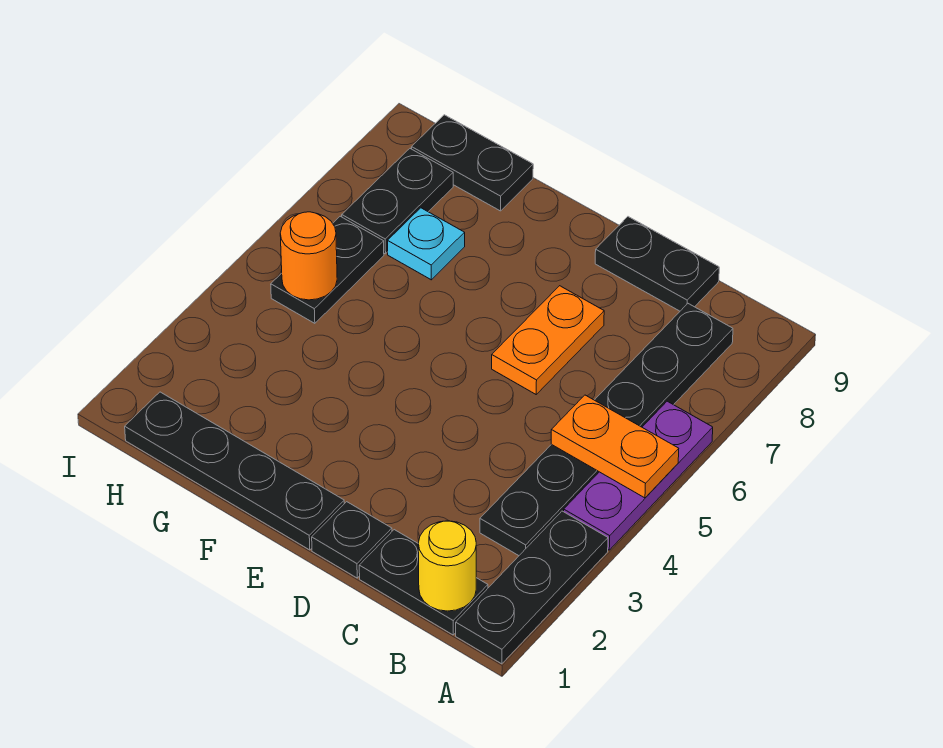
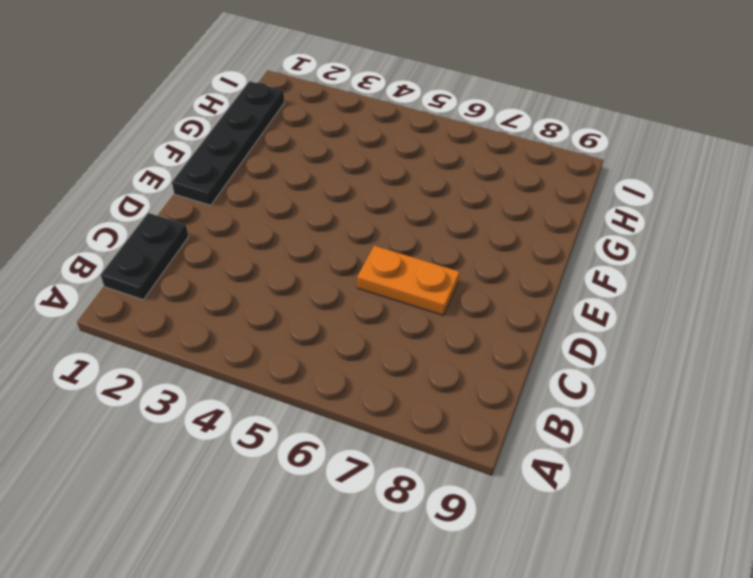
none -> black plate A1:A3 level 1
none -> purple plate A4:A6 level 1
none -> black plate B3:B8 level 1

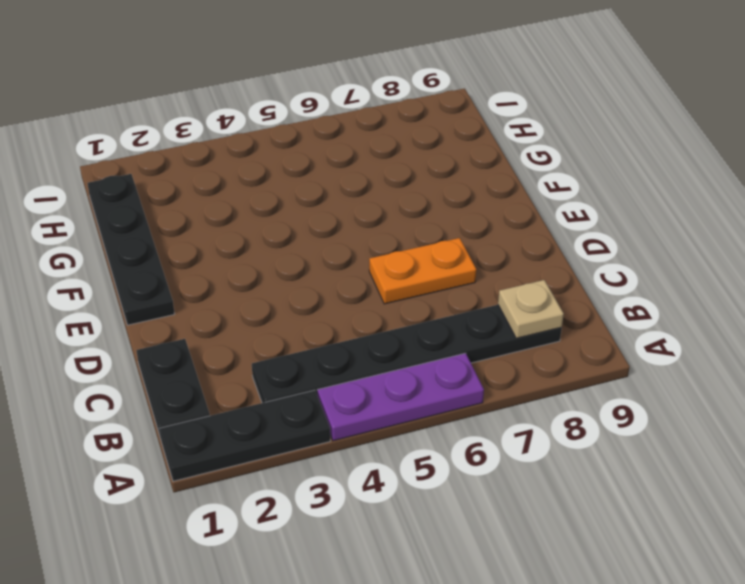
tan plate B8 level 2 -> none
none -> black plate C9:D9 level 1
none -> black plate D1 level 1
none -> cyan plate G7 level 1

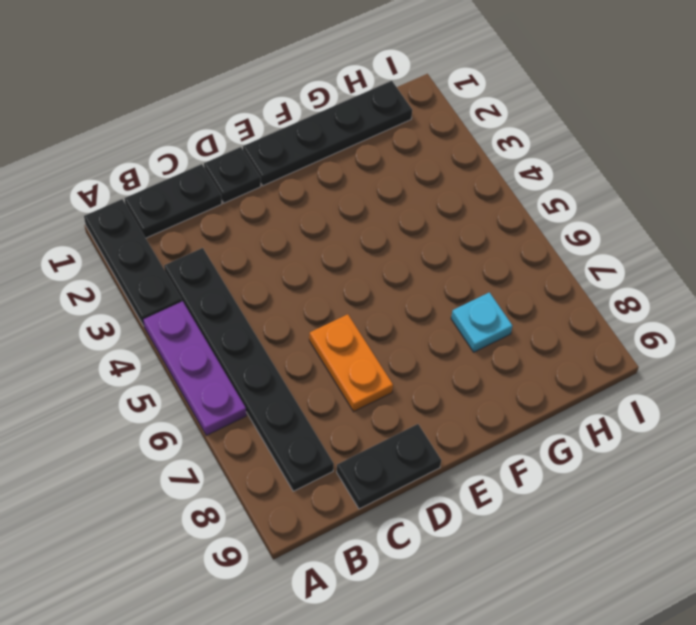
none -> black plate G9:H9 level 1
none -> black plate H5:H6 level 1
none -> black plate H7:H8 level 1

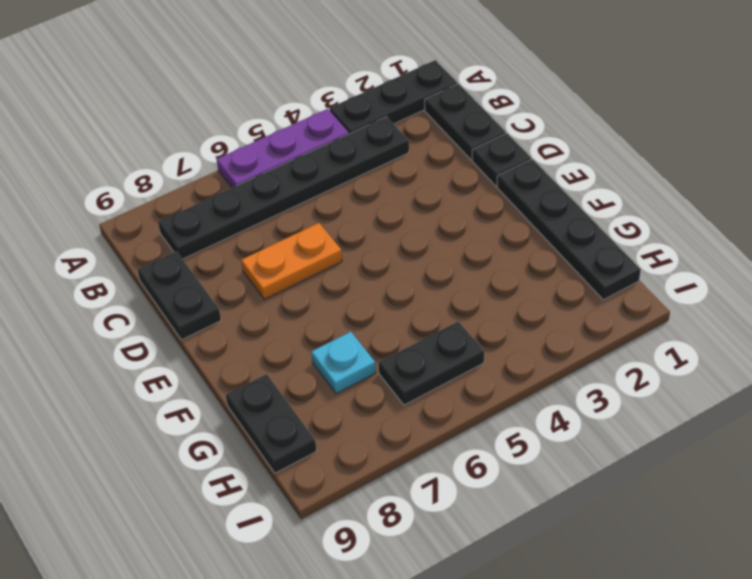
none -> black plate H7:H8 level 1
none -> orange plate A5:B5 level 2
none -> yellow round brick B1 level 2

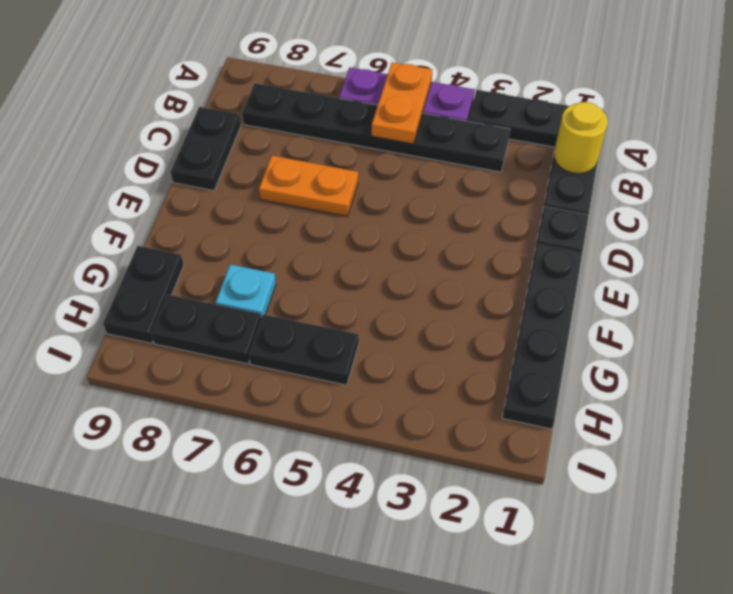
none -> orange round brick H5 level 2

